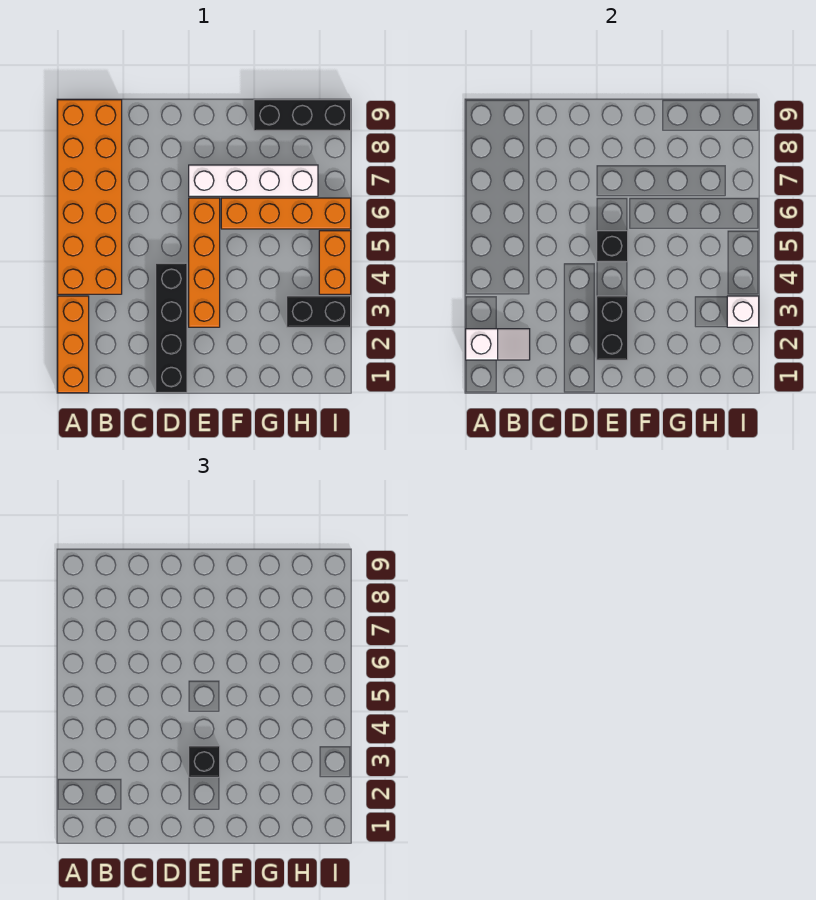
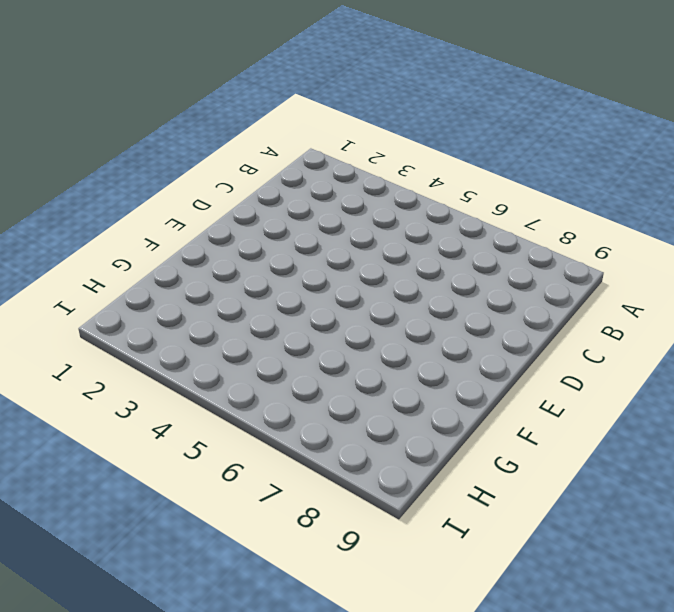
none -> orange brick A1:A3 level 1
none -> orange brick A4:B9 level 1
none -> black brick D1:D4 level 1

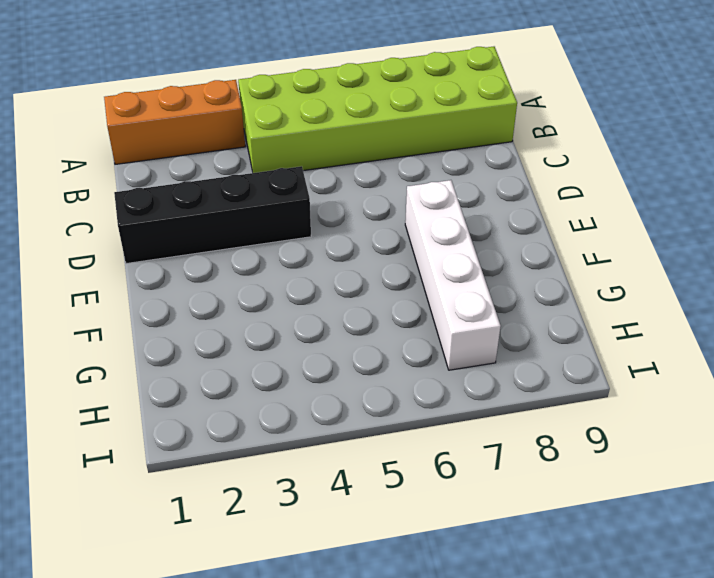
lime brick A4:B9 level 1 -> orange brick A4:B9 level 1
none -> orange brick E3:E6 level 1
none -> orange brick F6:I6 level 1
none -> black brick G9:I9 level 1

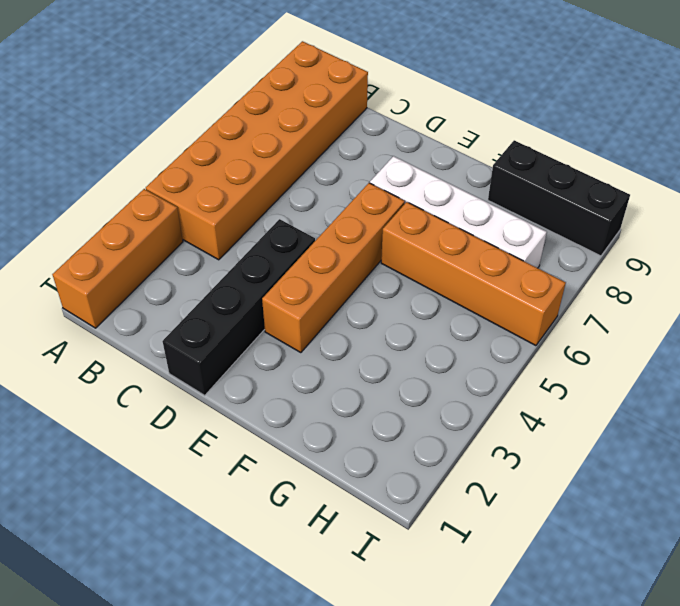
none -> black brick H3:I3 level 1
none -> orange brick I4:I5 level 1
none -> white slope A2:B2 level 2 top A

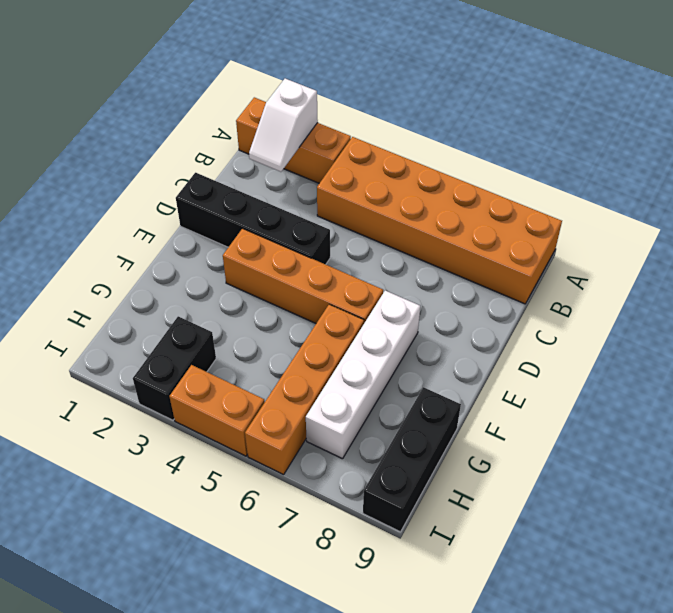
none -> black brick E2:E3 level 2
none -> black brick E5 level 2
none -> white brick I3 level 2

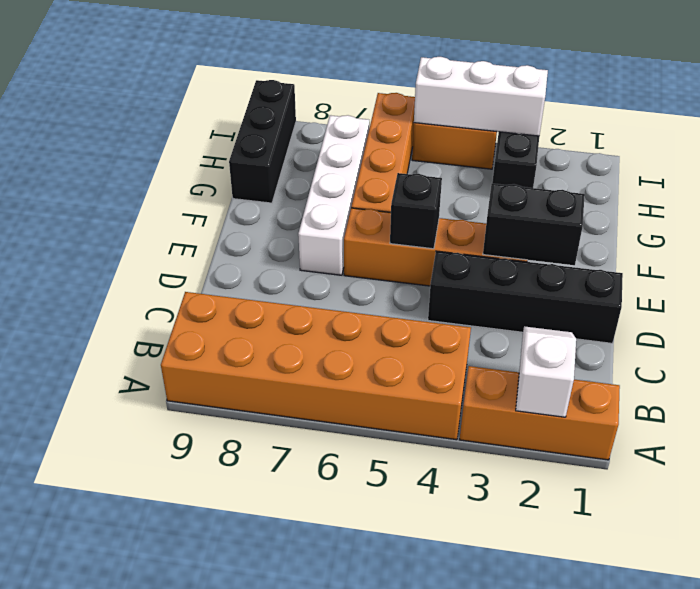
white brick I3:I5 level 2 -> white brick I3 level 2
none -> black brick E3 level 3

